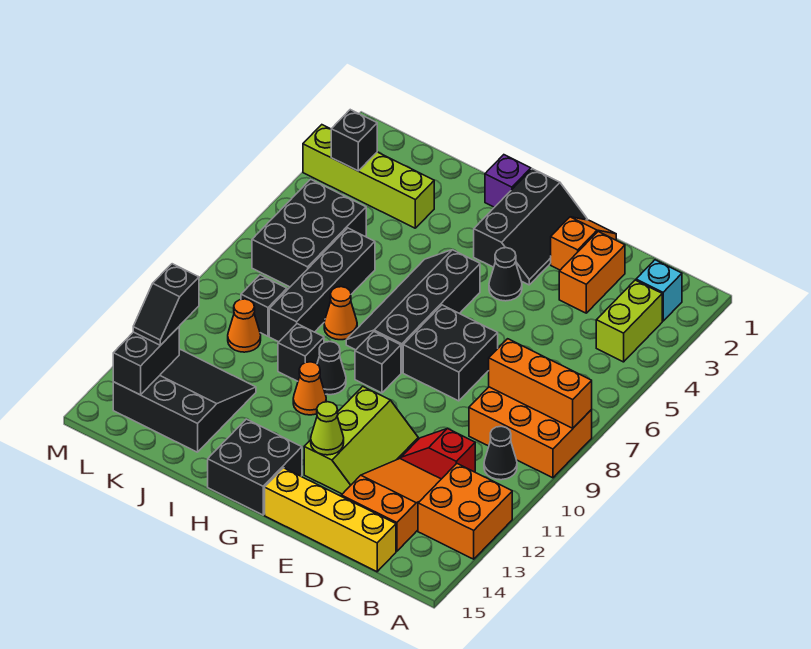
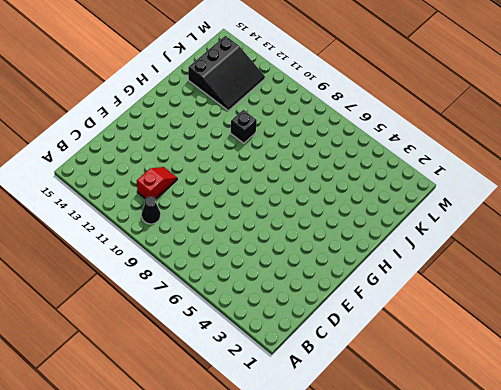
none -> orange brick A8:C9 level 1
none -> orange brick A12:B13 level 1
none -> cyan brick B2 level 1
none -> lime brick B3:B4 level 1

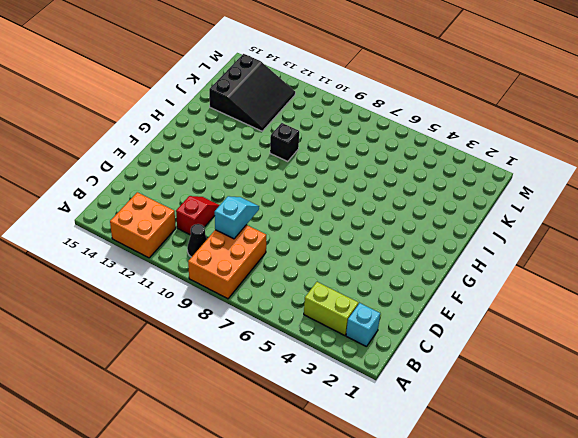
cyan slope C9:D9 level 2 top C -> none
none -> orange slope C12:D14 level 1 top 14
none -> yellow brick C15:F15 level 1
none -> orange brick D2:D3 level 1
none -> orange slope E1:E2 level 1 top 2

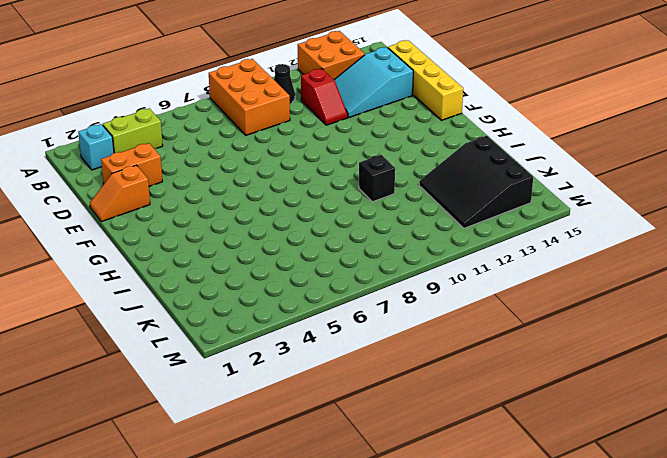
cyan slope C12:D14 level 1 top 14 -> orange slope C12:D14 level 1 top 14
none -> black brick E7:F8 level 1
none -> lime slope E11:F13 level 1 top F
none -> black slope F1:G3 level 1 top G
none -> black cone F4 level 1

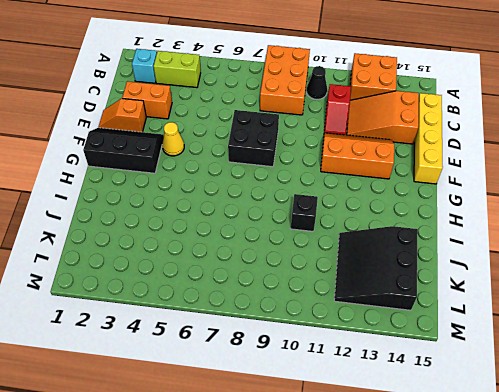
orange slope E11:F13 level 1 top F -> lime slope E11:F13 level 1 top F
yellow cone F4 level 1 -> black cone F4 level 1
none -> black slope G5:H8 level 1 top G
none -> black brick G9 level 1
none -> black brick G14:H15 level 1
none -> purple brick H1 level 1

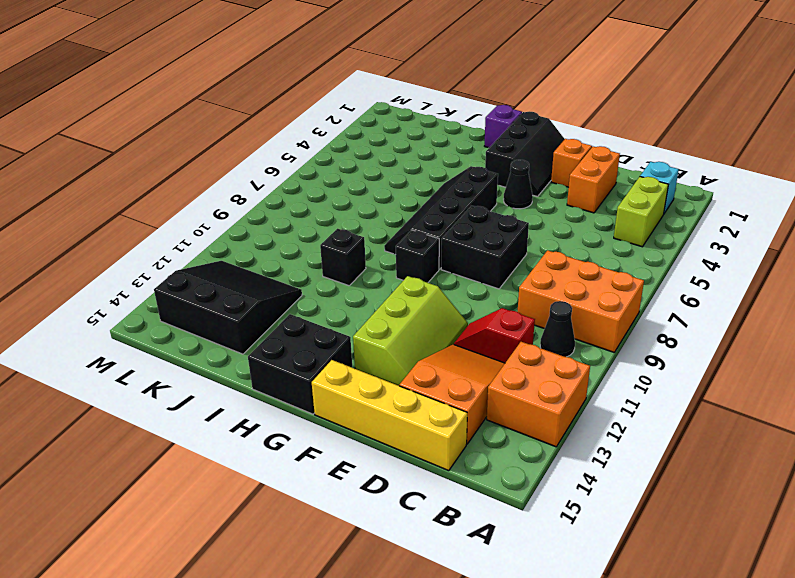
none -> black cone H10 level 1
none -> orange cone H11 level 1
none -> orange cone I8 level 1
none -> lime brick J3:M3 level 1

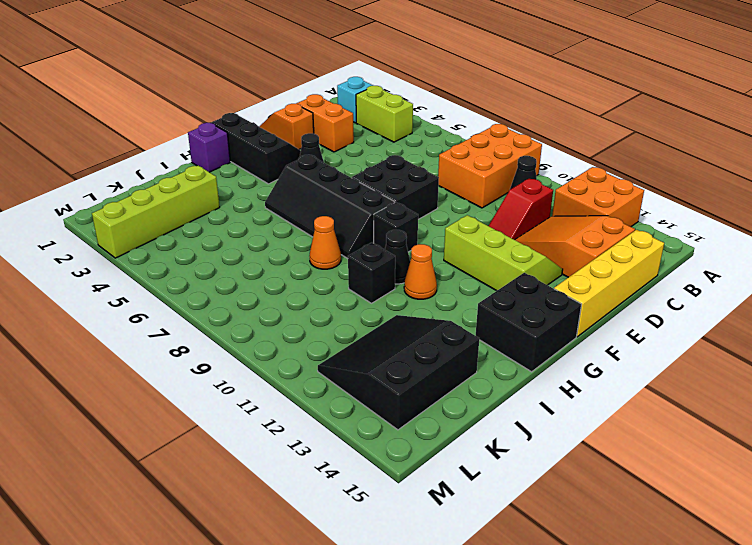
none -> black brick J6:J9 level 1
none -> black brick K5:L7 level 1
none -> black brick K9 level 1
none -> orange cone K10 level 1

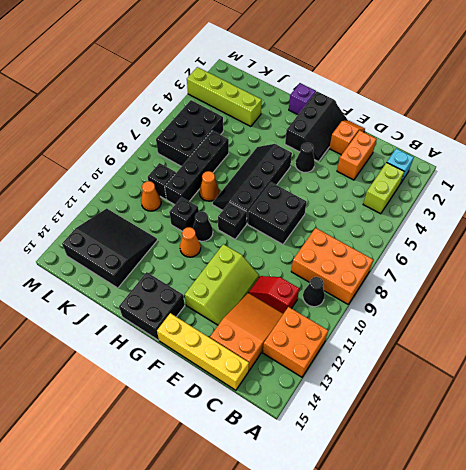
none -> orange brick A8:C8 level 2
none -> lime cone F13 level 2
none -> black brick L3 level 2
none -> black brick L13:L14 level 2

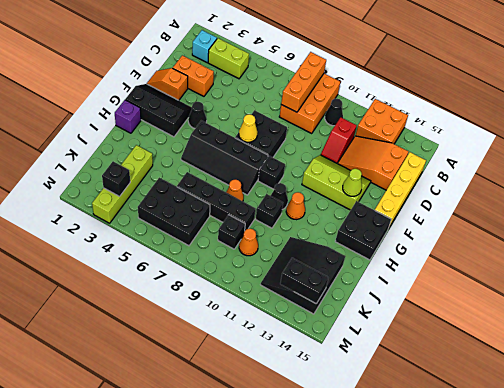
yellow cone F7 level 2 -> none
none -> black slope L12:L13 level 3 top 12

